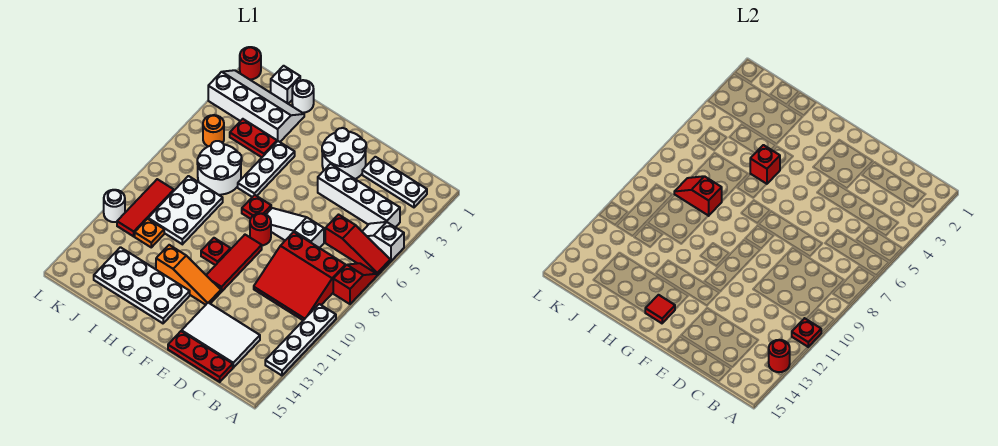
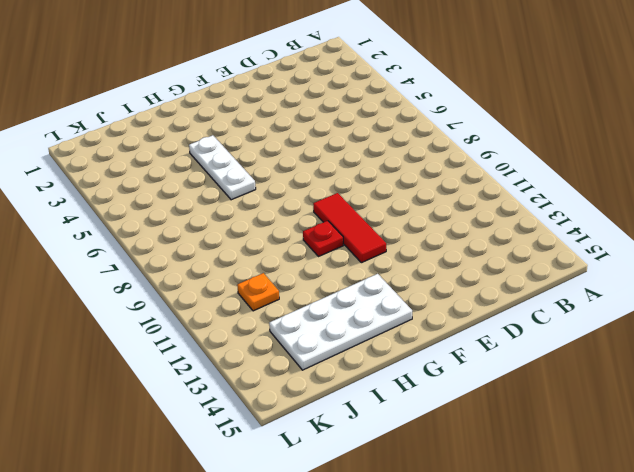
none -> white slope A5:B5 level 1 top A
none -> red slope A6:C6 level 1 top C
none -> red slope A7:A8 level 1 top 8
none -> white plate A10:A13 level 1

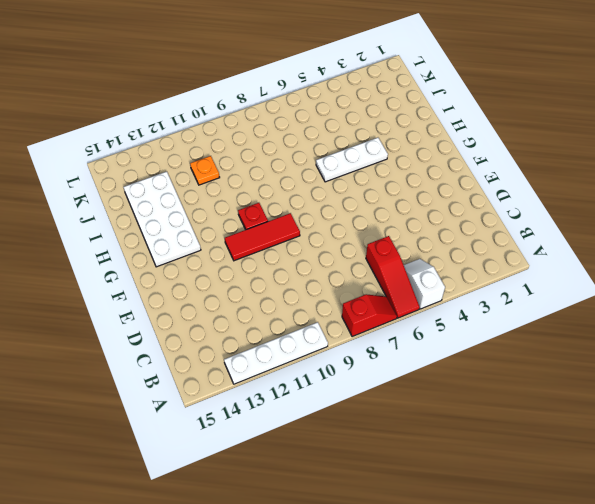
none -> white plate B2:D2 level 1
none -> white brick B4:E4 level 1
none -> red slope B8:D10 level 1 top 8
none -> white tile C13:E14 level 1

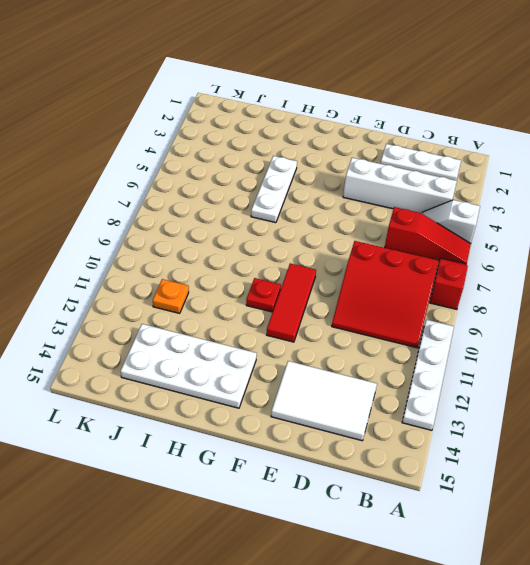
none -> red plate C15:E15 level 1
none -> white slope D7:F7 level 1 top D
none -> white round brick E2:F3 level 1
none -> red round brick F8 level 1

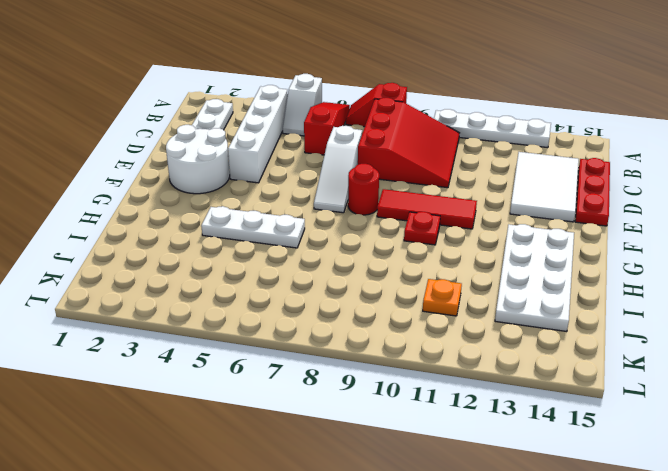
none -> orange slope F12:H12 level 1 top H
none -> red plate G7 level 1
none -> white round brick I1 level 1
none -> white slope I2:L3 level 1 top 3

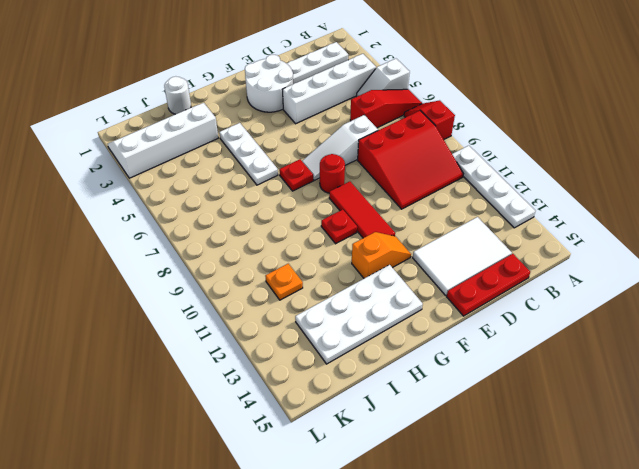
orange slope F12:G12 level 1 top G -> orange slope F12:H12 level 1 top H
none -> red plate I4:J4 level 1
none -> white round brick I6:J7 level 1
none -> white plate I8:J10 level 1
none -> white brick J1 level 1

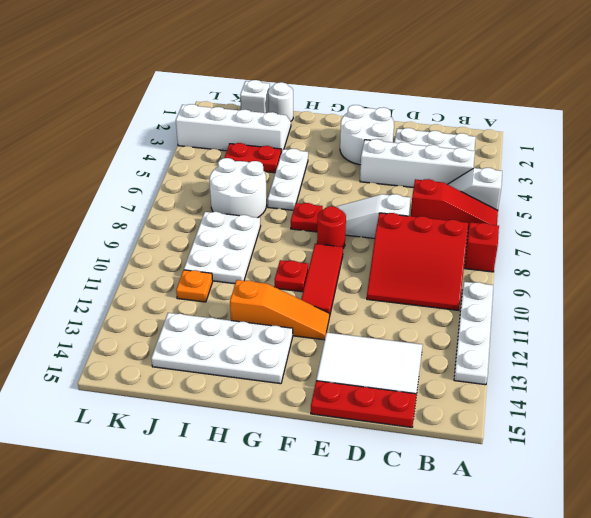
none -> orange round brick K5 level 1
none -> red tile K9:K11 level 1
none -> red round brick L1 level 1
none -> white round brick L11 level 1

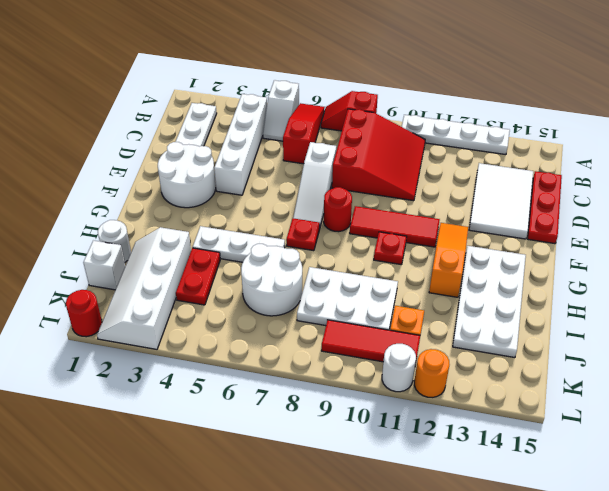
orange round brick L12 level 1 -> orange round brick K5 level 1
none -> red plate A11 level 2
none -> red round brick A13 level 2
none -> red tile G14 level 2
none -> red brick H5 level 2

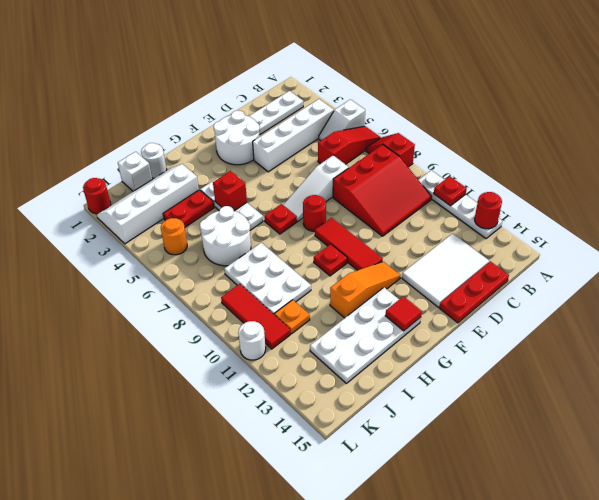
none -> red slope I8:J8 level 2 top I

